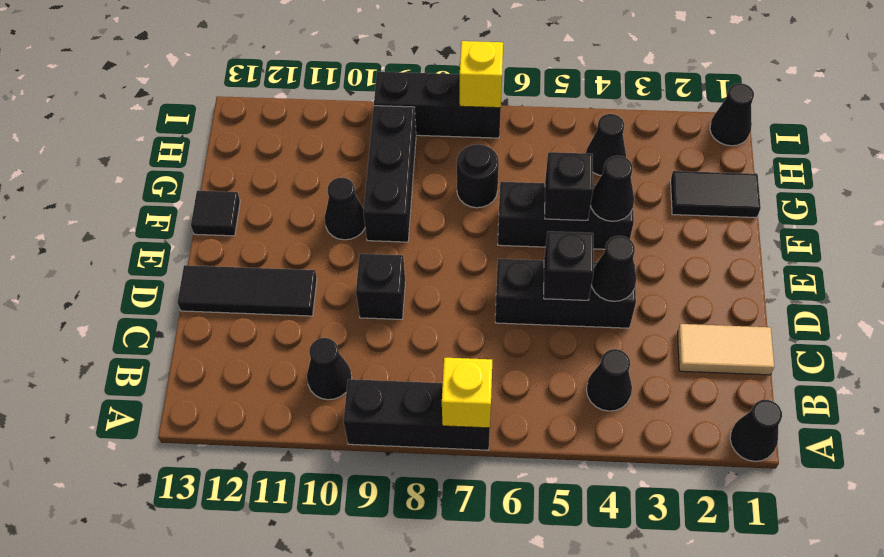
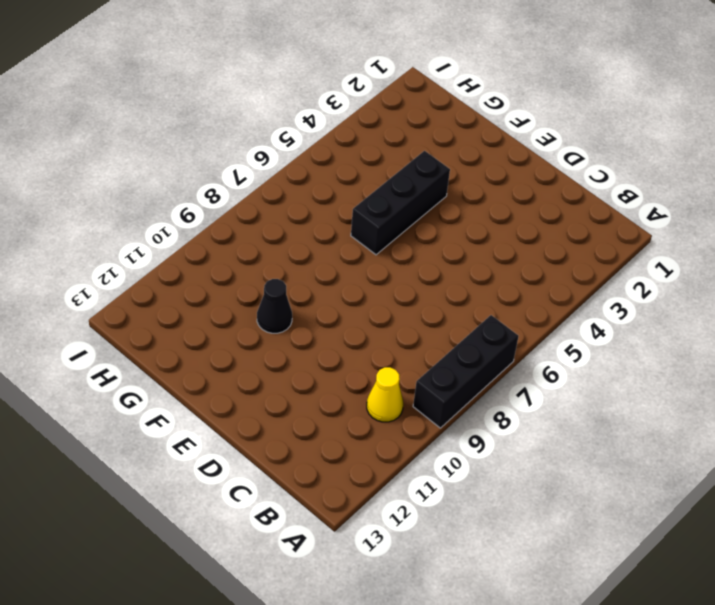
yellow cone B10 level 1 -> black cone B10 level 1
none -> black cone A1 level 1
none -> black cone B4 level 1
none -> tan tile C1:C2 level 1

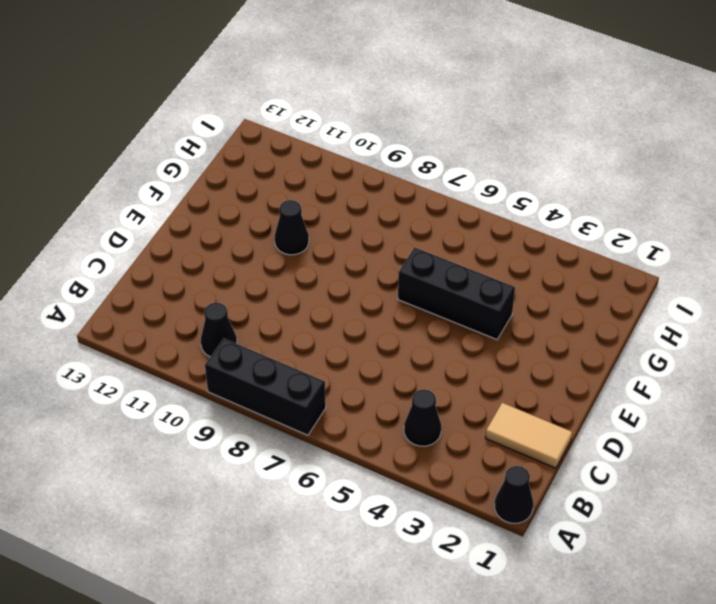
none -> black brick D4:D6 level 1
none -> black brick D9 level 1
none -> black tile D11:D13 level 1

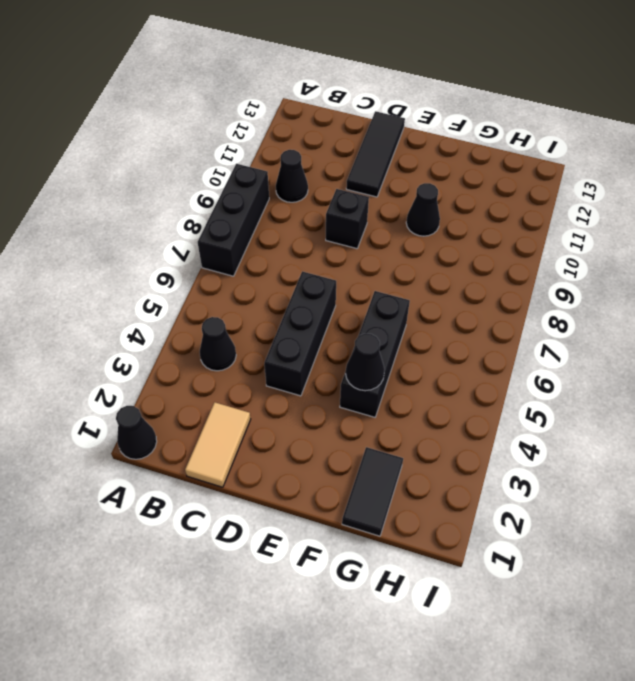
none -> black brick F9:H9 level 1
none -> black tile F13 level 1
none -> black round brick G7 level 1

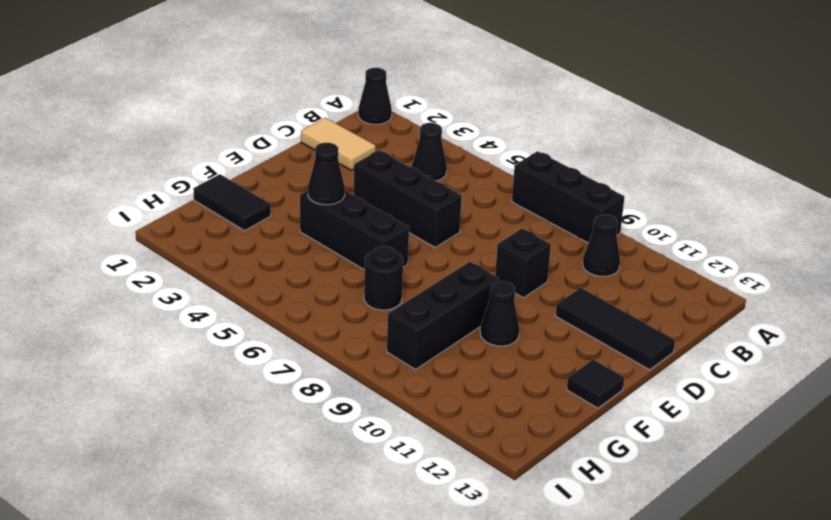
none -> black cone H4 level 1
none -> black cone I1 level 1
none -> black brick I7:I9 level 1

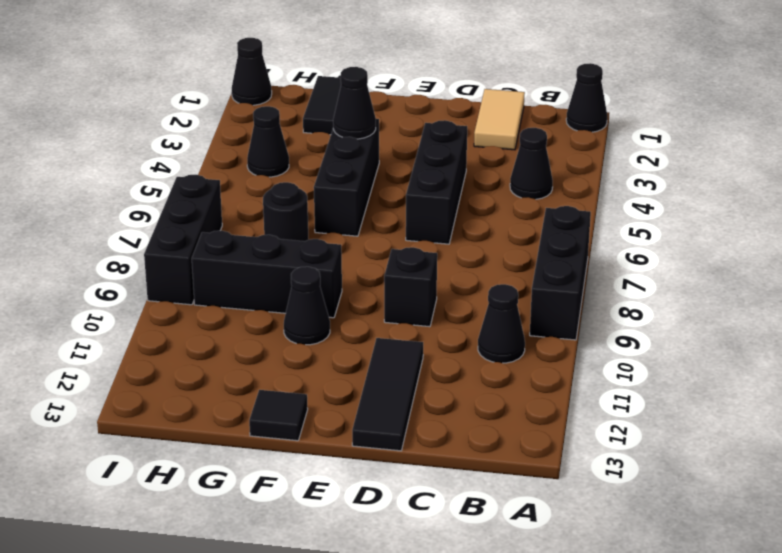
none -> yellow brick A7 level 2
none -> black cone D4 level 2
none -> black brick D5 level 2

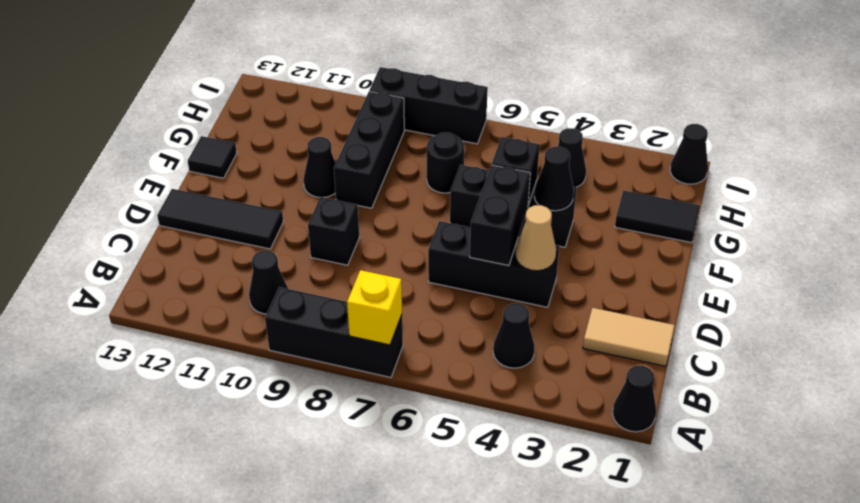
tan cone D4 level 2 -> black cone D4 level 2
black brick D5:E5 level 2 -> black brick D5 level 2
none -> yellow brick I7 level 2

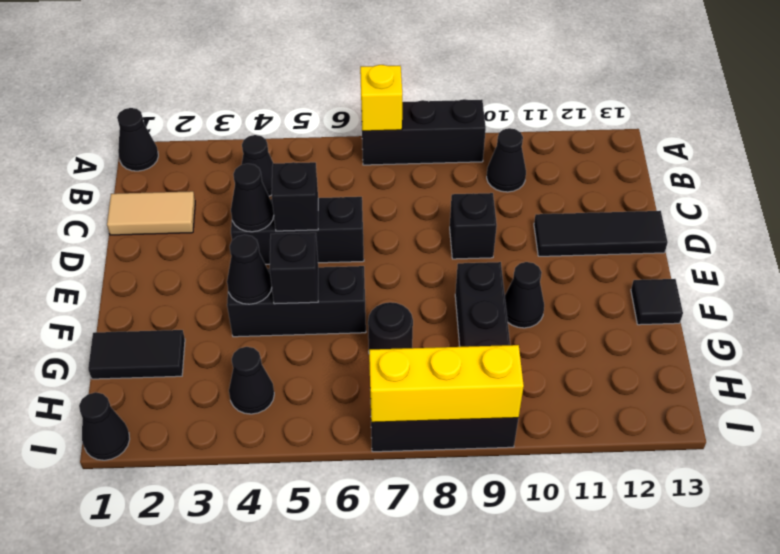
yellow brick I7:I9 level 2 -> yellow brick I7 level 2

